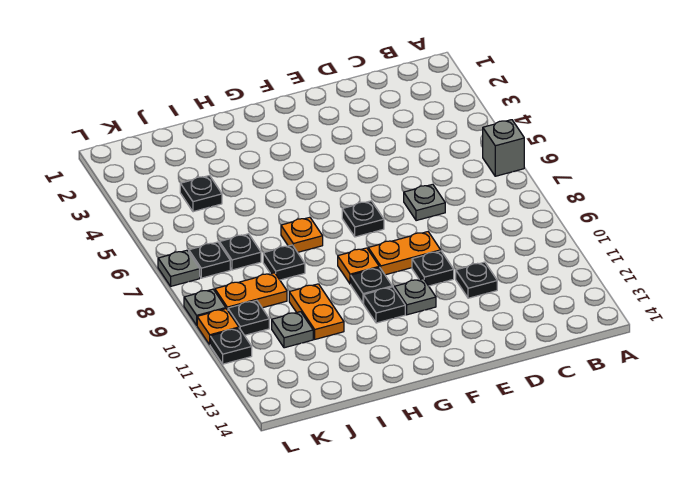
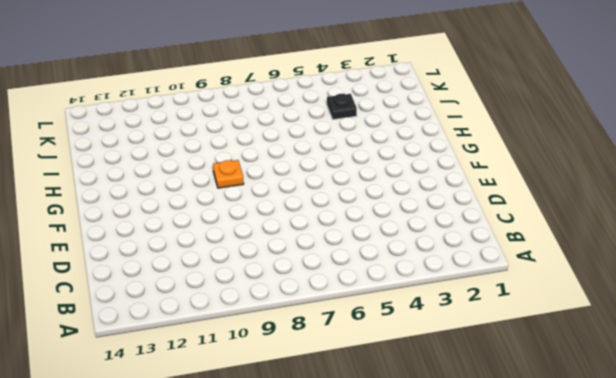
none -> grey brick A6 level 1
none -> grey plate D7 level 1
none -> black plate D11 level 1

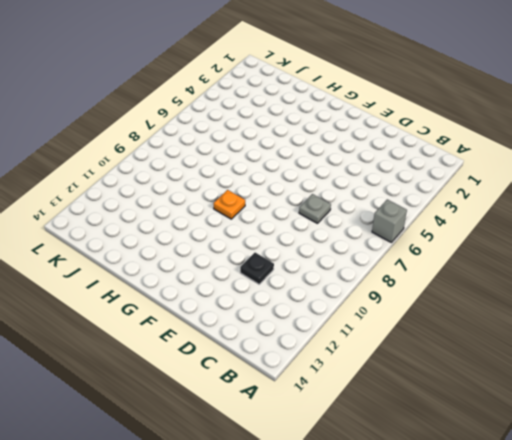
none -> orange plate E9:F9 level 1
none -> black plate E10 level 1
none -> black plate F7 level 1

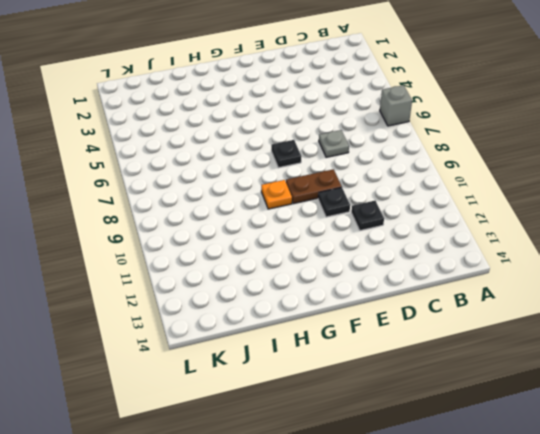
brown plate E9:F9 level 1 -> orange plate E9:F9 level 1
none -> grey plate F11 level 1
none -> black plate G10 level 1
none -> black plate G11 level 1

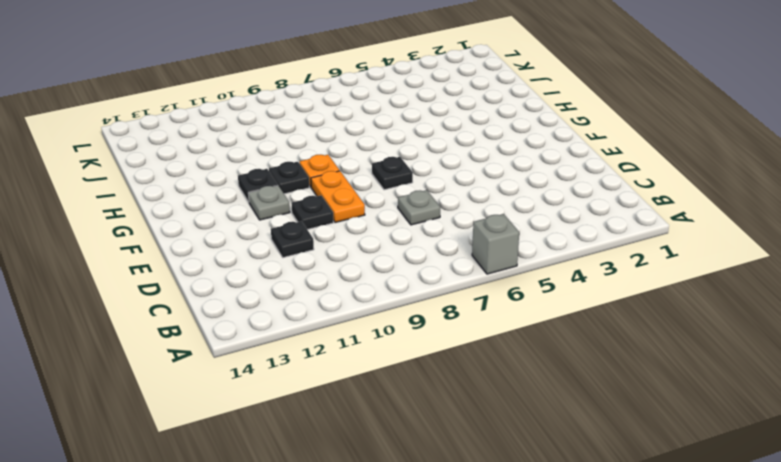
none -> orange plate H7 level 1
none -> black plate I8 level 1
none -> orange plate I10:I11 level 1

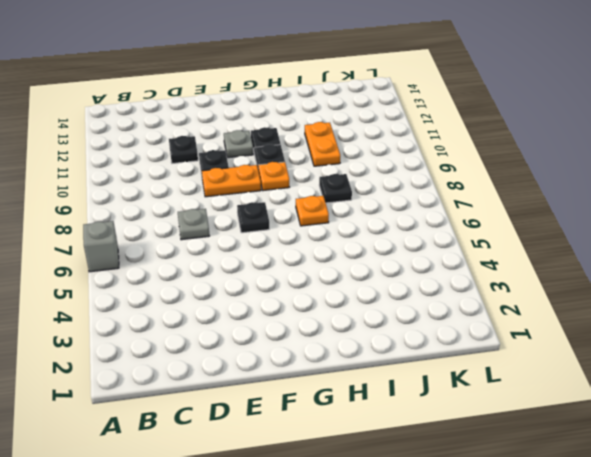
none -> black plate J4 level 1
none -> black plate J7 level 1
none -> orange plate J9:K9 level 1

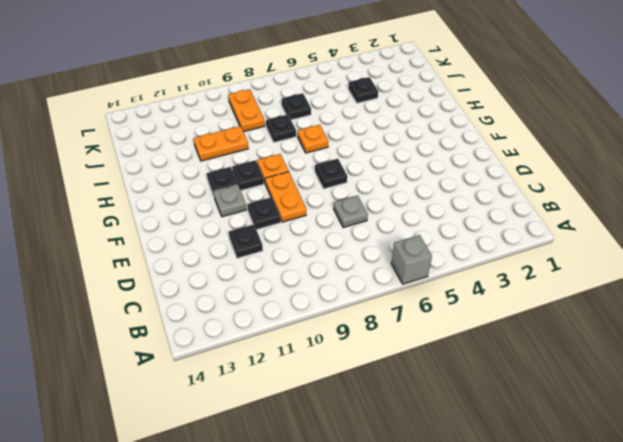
none -> grey plate J11 level 1
none -> black plate K7 level 1
none -> black plate K10 level 1

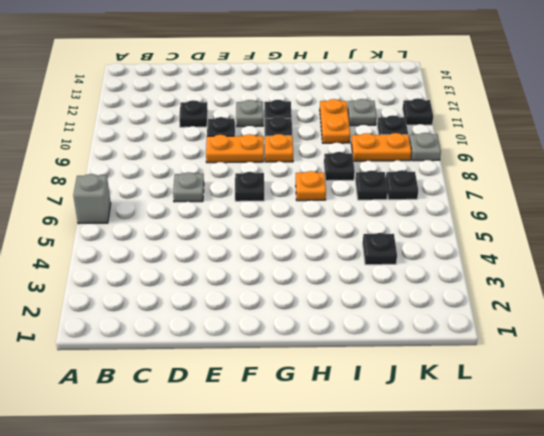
none -> grey plate L7 level 1
none -> orange plate L10 level 1

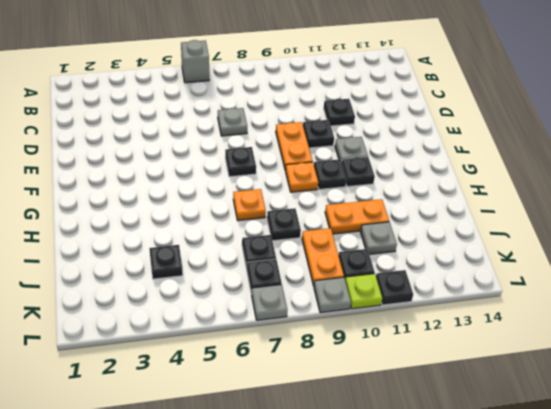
lime plate L10 level 1 -> orange plate L10 level 1

